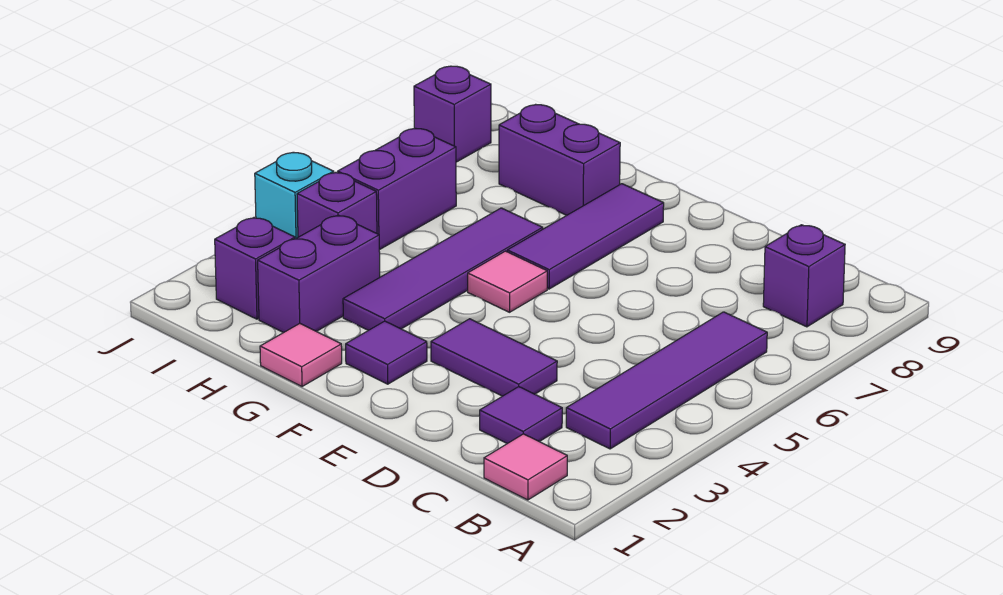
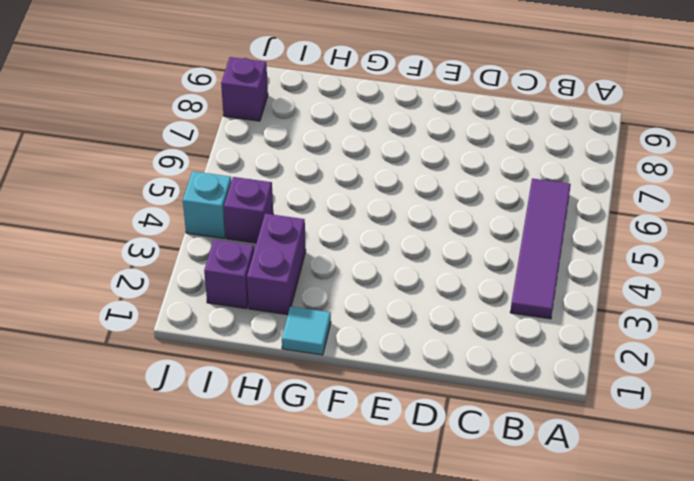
cyan tile G1 level 1 -> pink tile G1 level 1
none -> pink tile B1 level 1
none -> purple brick B8 level 1
none -> purple tile C2 level 1

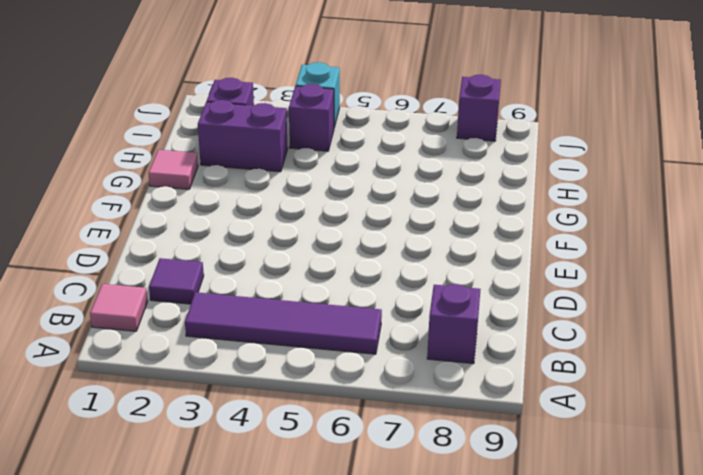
none -> purple tile D3:E3 level 1
none -> purple tile F2 level 1
none -> pink tile F5 level 1

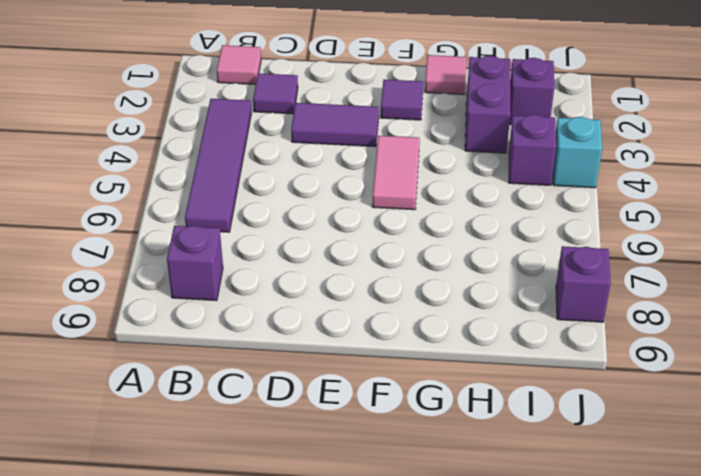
pink tile F4:F5 level 1 -> pink tile F5 level 1
none -> purple tile F6:F8 level 1
none -> purple tile G3:G6 level 1
none -> purple brick G8:H8 level 1

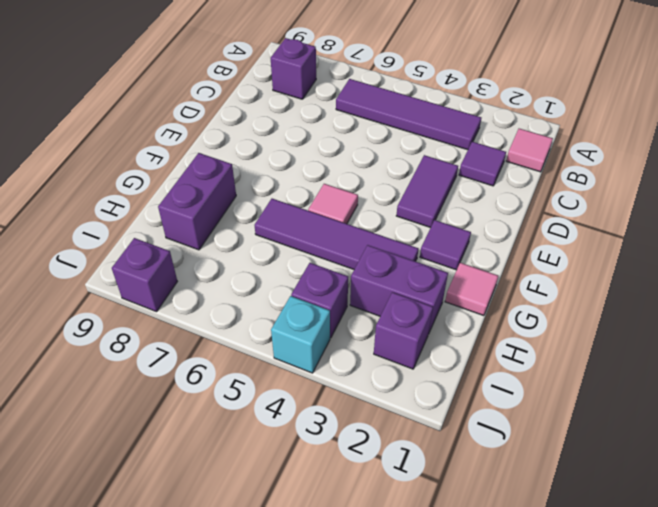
none -> purple tile F6:F8 level 1
none -> purple brick I5:I6 level 1

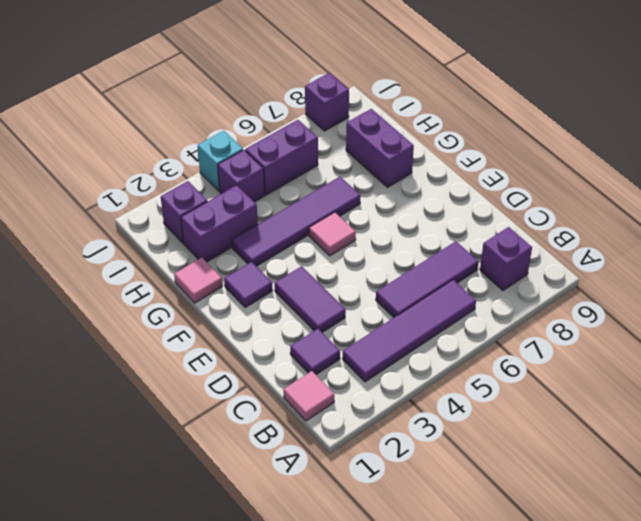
purple tile C5:C7 level 1 -> purple tile F6:F8 level 1

